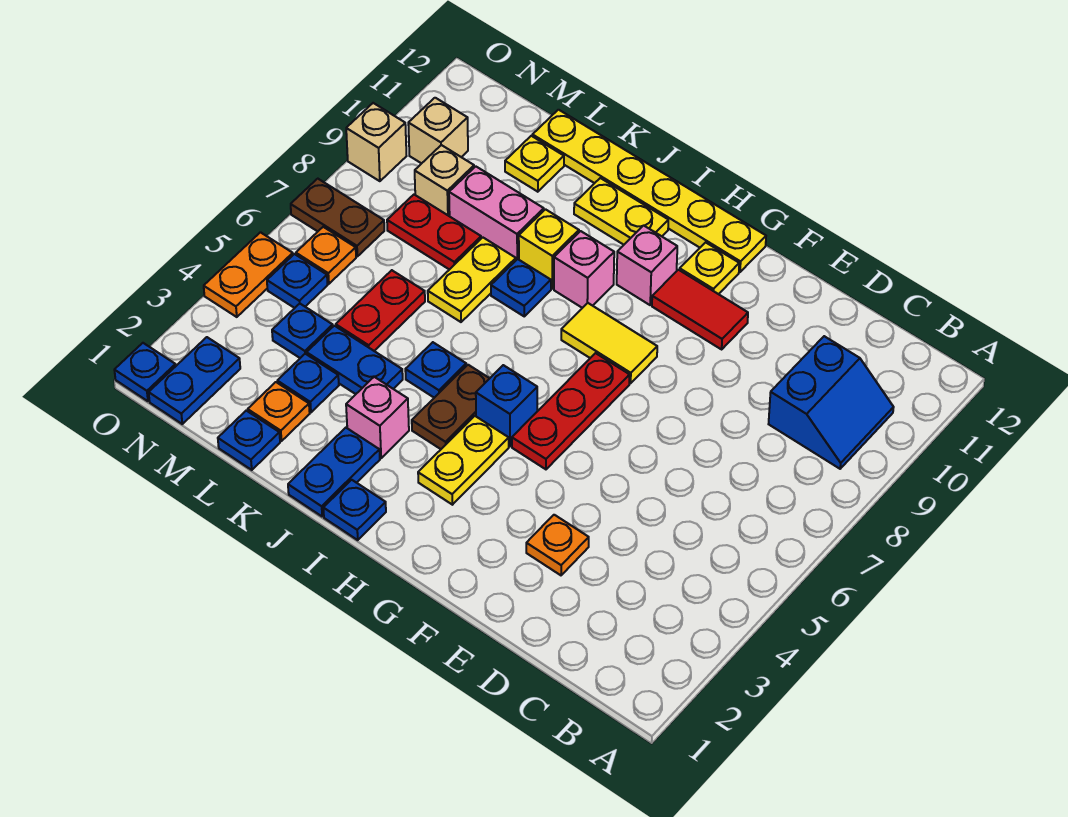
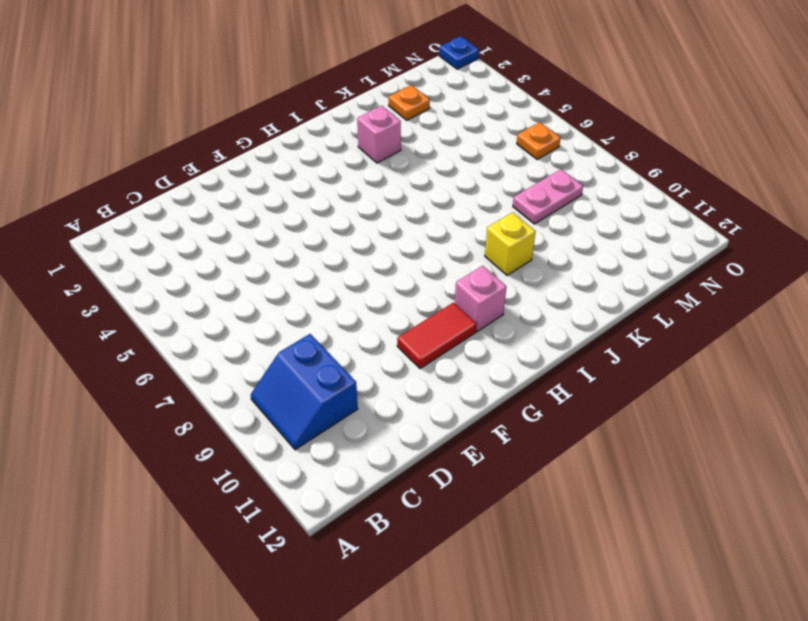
pink plate L8:M8 level 1 -> red plate L8:M8 level 1
none -> orange plate E3 level 1
none -> red plate G5:G7 level 1
none -> yellow tile G8:H8 level 1
none -> yellow plate G11 level 1

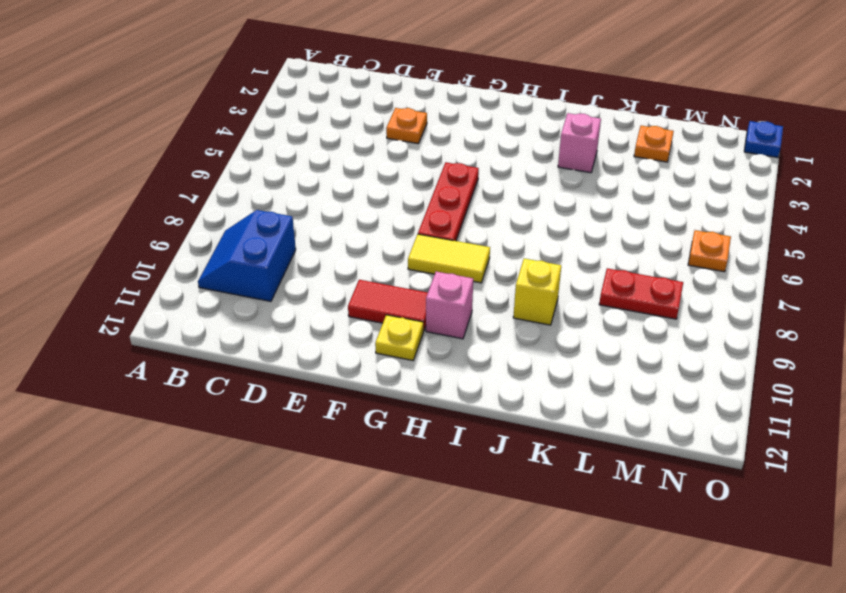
none -> yellow plate G12:L12 level 1
none -> yellow plate H3:H4 level 1
none -> blue brick H5 level 1
none -> blue plate I1 level 1

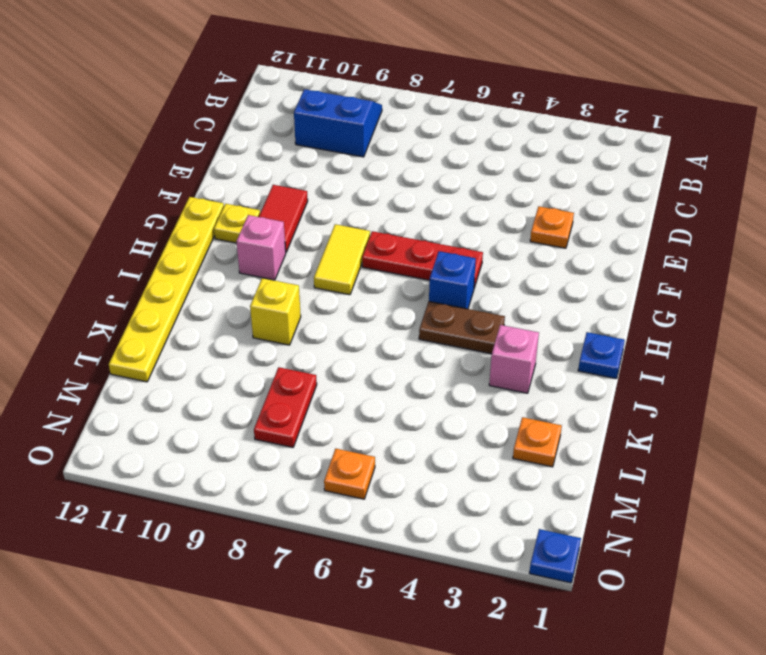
none -> yellow plate H3:H4 level 1
none -> pink brick I9 level 1
none -> yellow plate I11:J11 level 1
none -> blue plate J1:J2 level 1

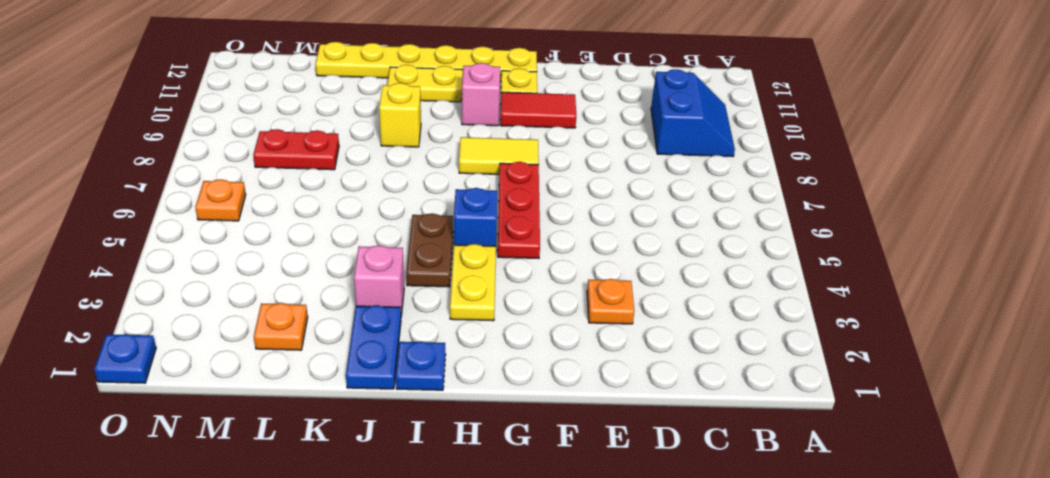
none -> pink brick I9 level 1
none -> blue plate J5 level 1
none -> blue plate J8 level 1
none -> blue plate K4:L4 level 1

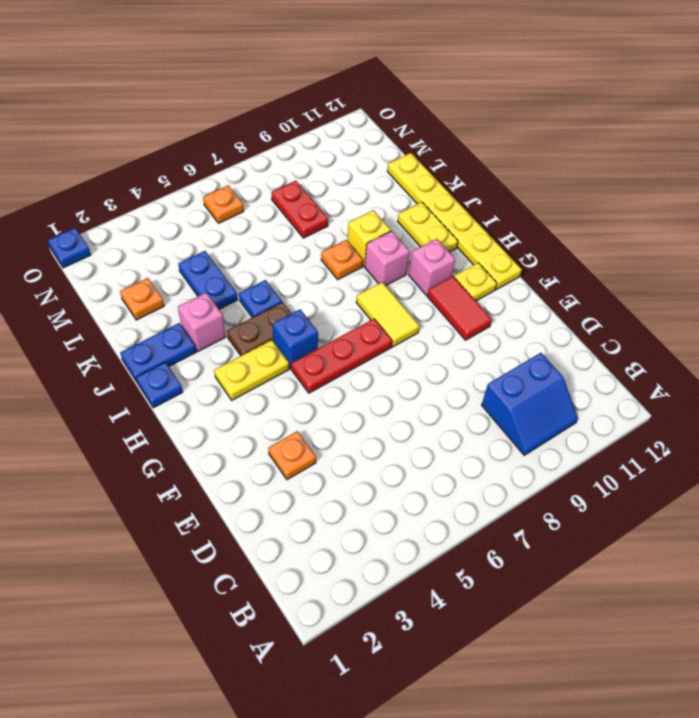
orange plate J8 level 1 -> blue plate J8 level 1
none -> yellow plate K7:K8 level 1
none -> pink brick K9:L9 level 1
none -> blue plate L1 level 1
none -> blue plate L3 level 1

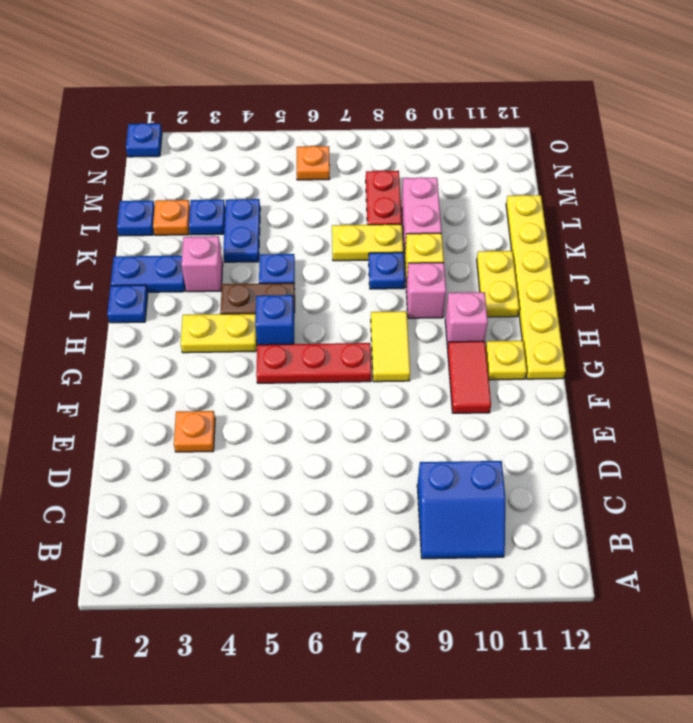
none -> red plate L5:L6 level 1
none -> yellow plate L11 level 1
none -> blue plate M4 level 1
none -> tan brick M9 level 1

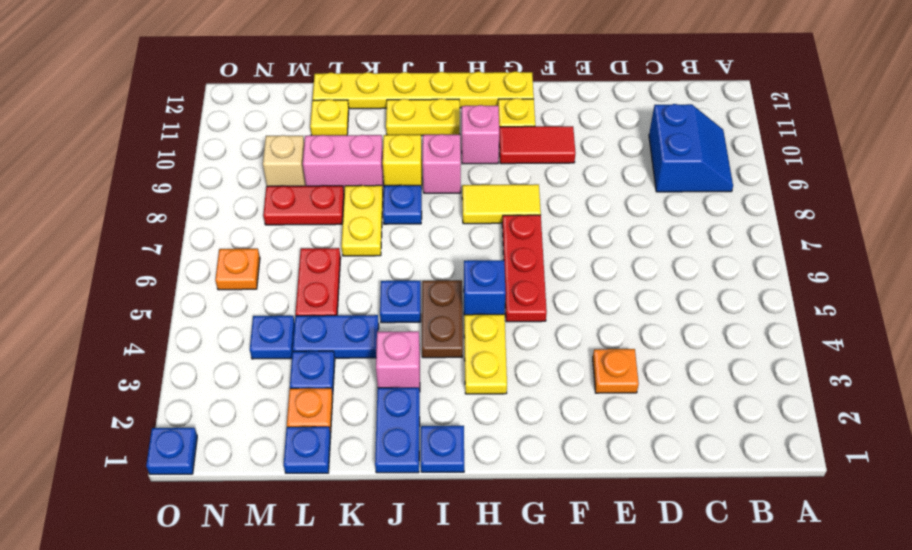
none -> blue plate N1:N2 level 1
none -> blue plate N5 level 1
none -> brown plate N7:O7 level 1
none -> tan brick N10 level 1

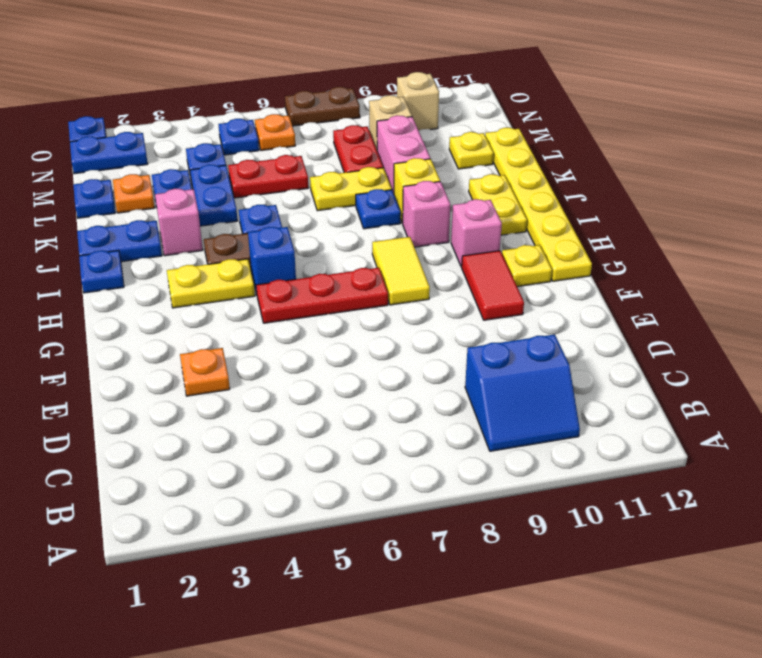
brown plate O7:O8 level 1 -> brown plate N7:O7 level 1
none -> orange plate O4:O5 level 1
none -> tan brick O9 level 1

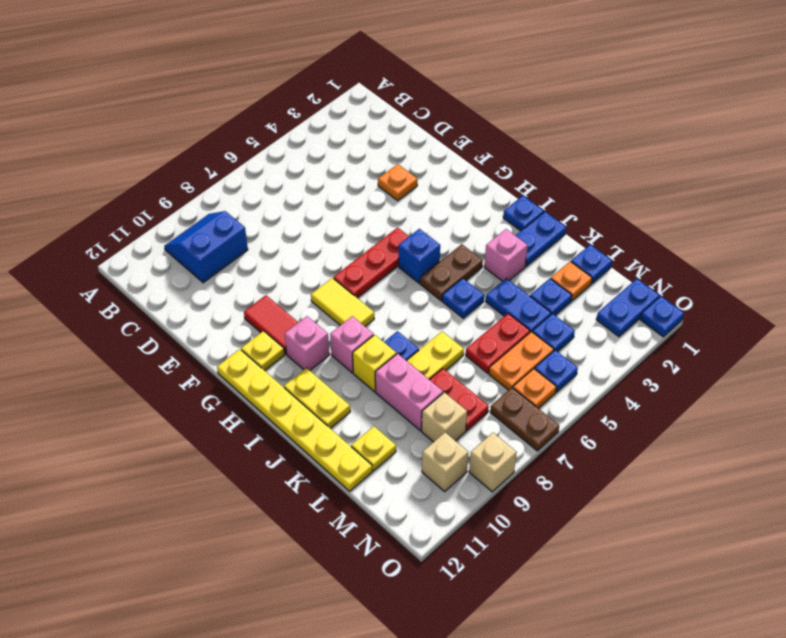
orange plate M5:M6 level 1 -> orange plate O4:O5 level 1
none -> yellow plate H3:H4 level 1

